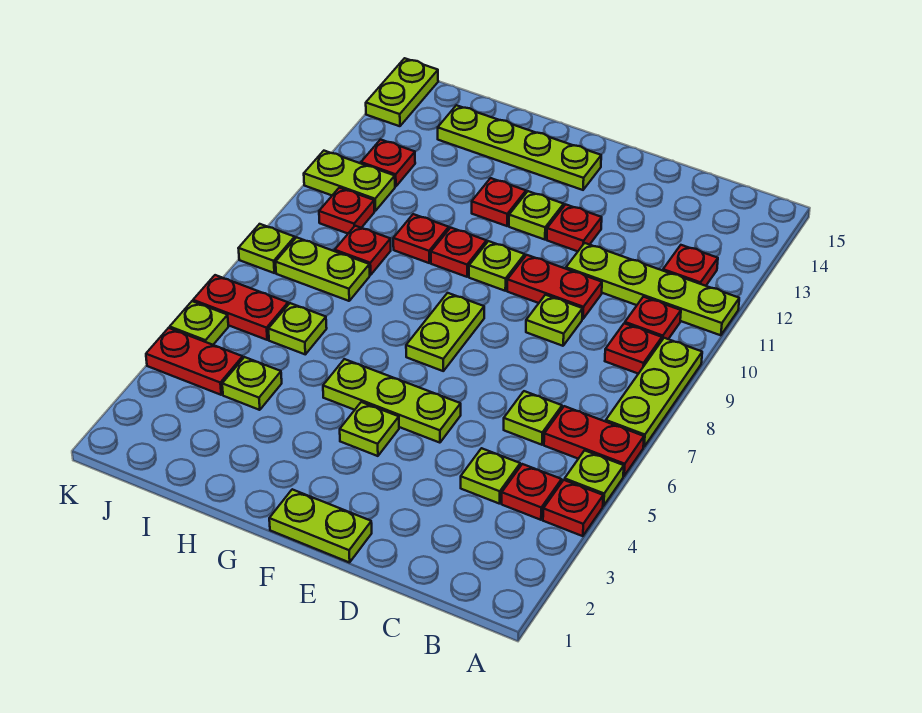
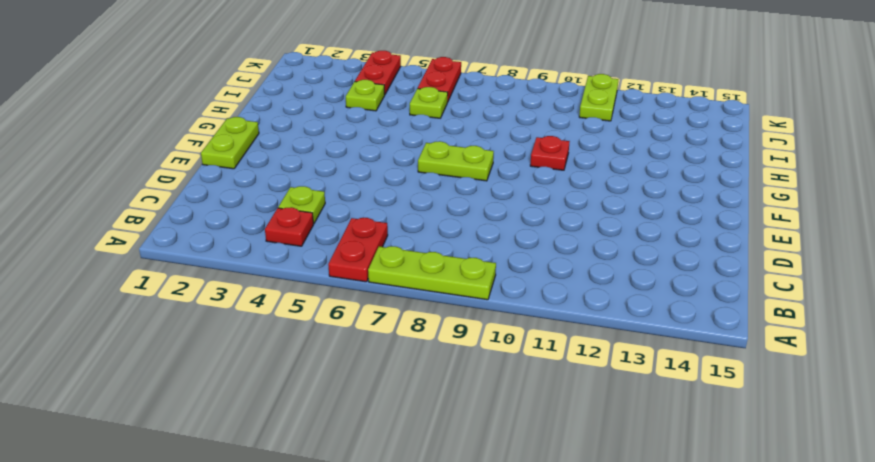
none -> red plate A4 level 1
none -> lime plate A5 level 1
none -> lime plate A11:D11 level 1
none -> red plate B9 level 1

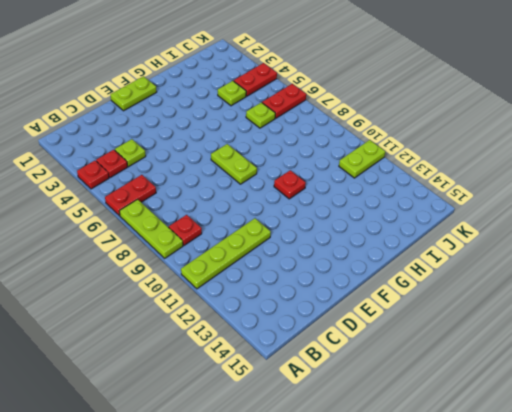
none -> lime plate A5 level 1
none -> red plate B10 level 1
none -> red plate B12 level 1
none -> lime plate C6 level 1

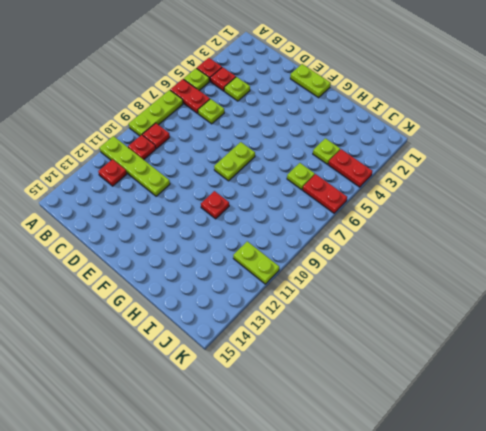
none -> lime plate D9 level 1
none -> red plate D10:E10 level 1
none -> lime plate E5:G5 level 1
none -> red plate E12 level 1

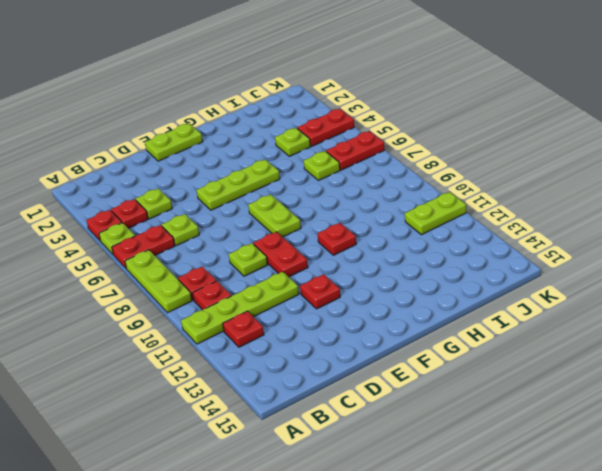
red plate E9:E10 level 1 -> red plate D10:E10 level 1
none -> lime plate F4 level 1
none -> lime plate F10 level 1
none -> lime plate F12 level 1
none -> lime plate F14:I14 level 1

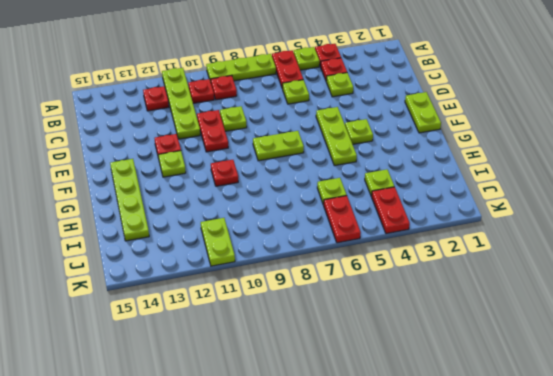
none -> lime plate F10 level 1
none -> red plate G12 level 1
none -> red plate H10 level 1
none -> lime plate I8:J8 level 1

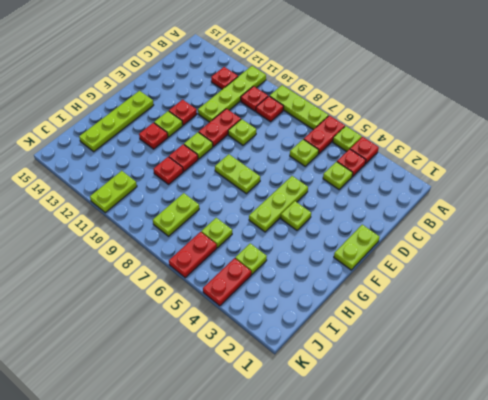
none -> red plate I9 level 1
none -> red plate J10 level 1
none -> red plate J12 level 1
none -> lime plate K5 level 1

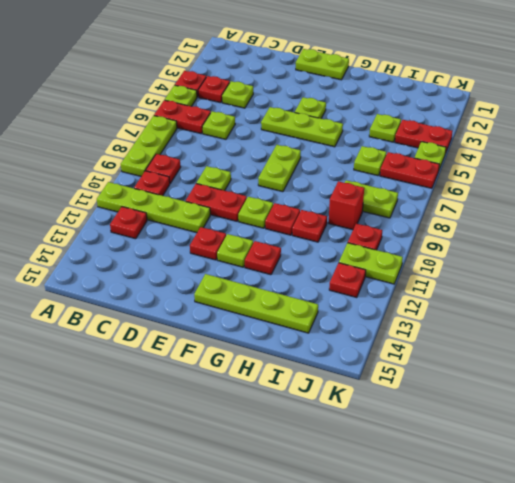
red brick I9 level 1 -> red plate I9 level 1
none -> lime plate K8 level 1
none -> lime plate K14:K15 level 1

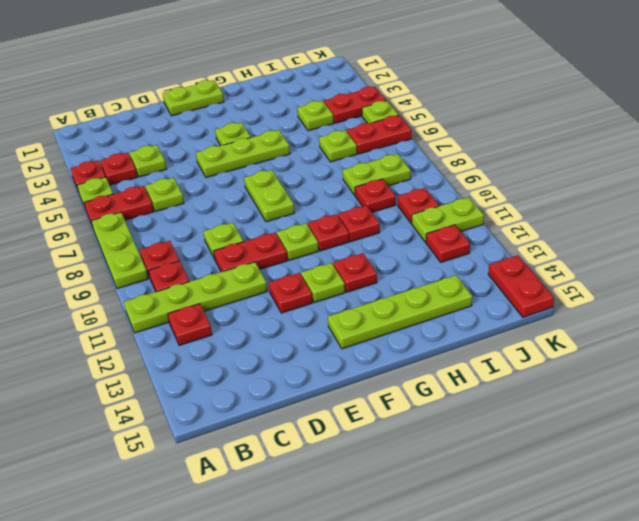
red plate K14:K15 level 1 -> lime plate K14:K15 level 1
none -> lime plate K8 level 1

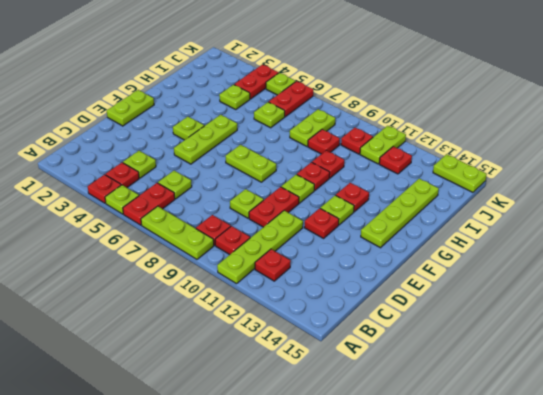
none -> lime plate K8 level 1

